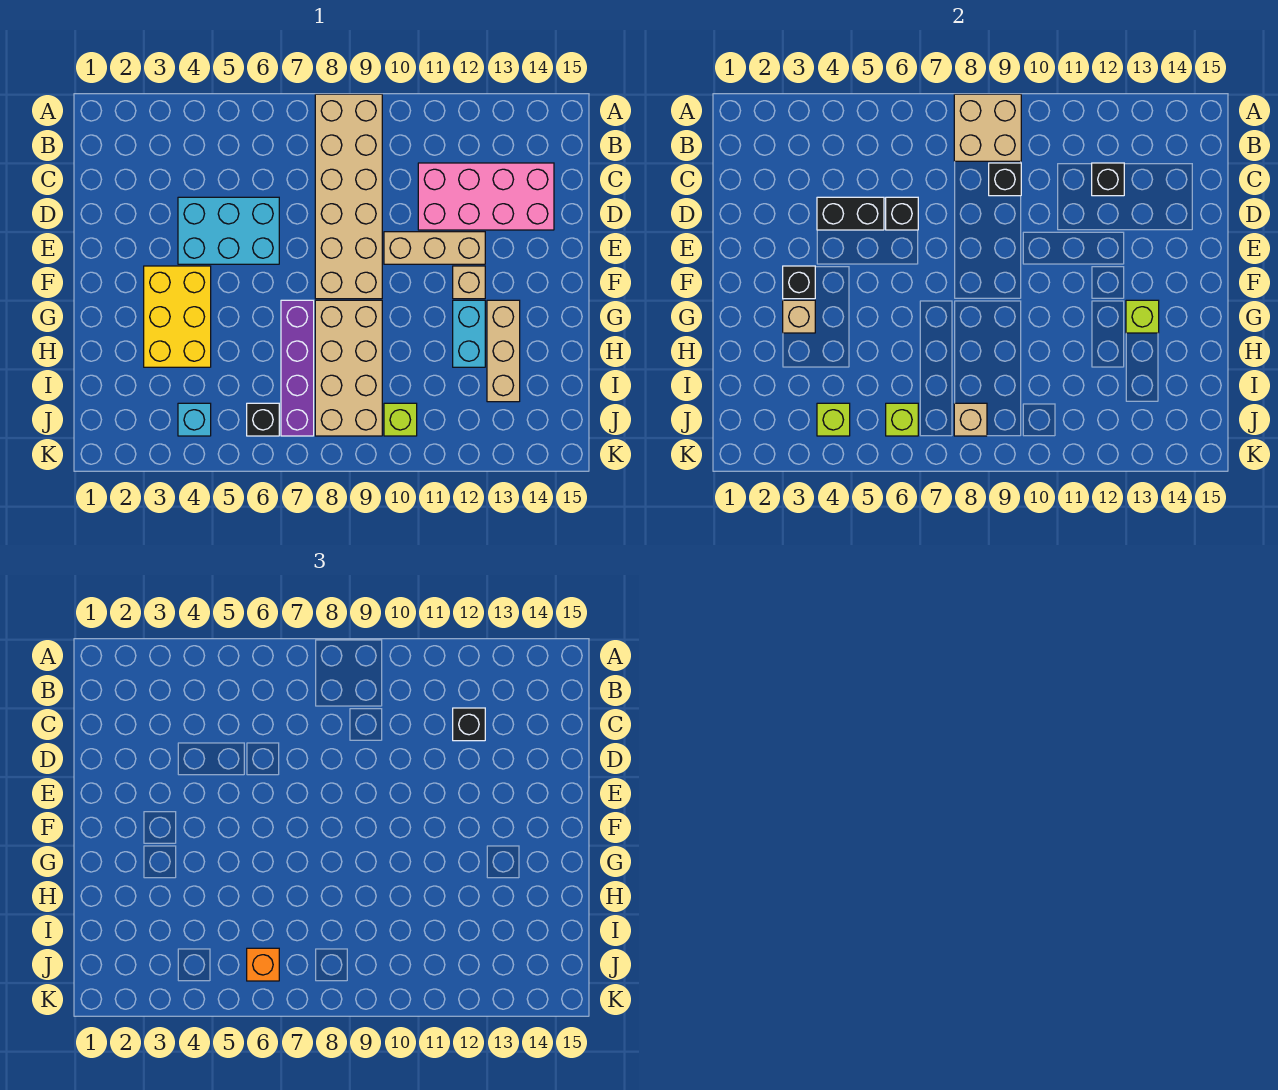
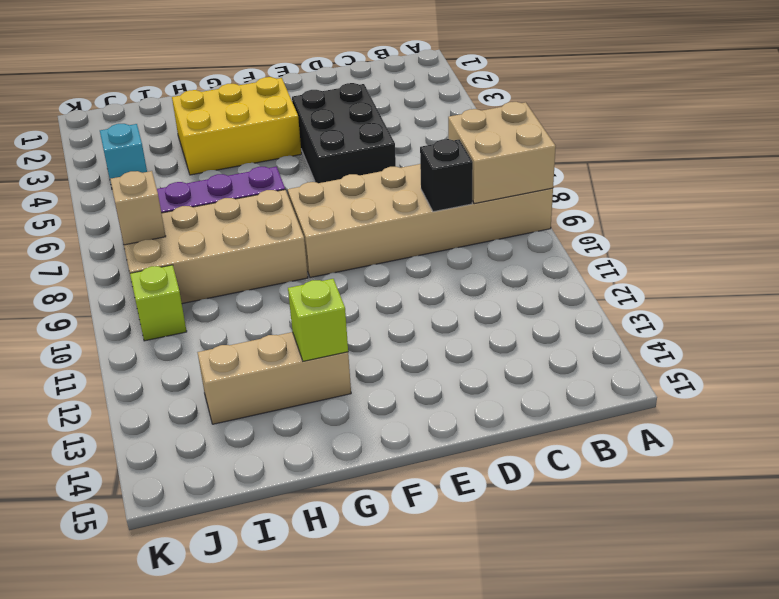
black brick D4:E6 level 1 -> cyan brick D4:E6 level 1
none -> pink brick C11:D14 level 1
none -> tan brick E10:E12 level 1
none -> tan brick F12 level 1

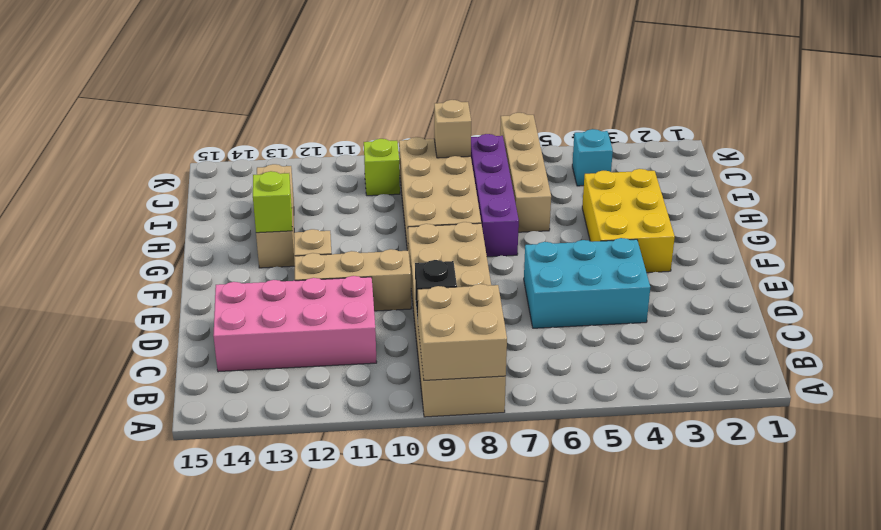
tan brick H6:K6 level 1 -> black brick J6 level 1
none -> cyan brick G12:H12 level 1
none -> black brick C12 level 2
none -> black brick D4:D5 level 2

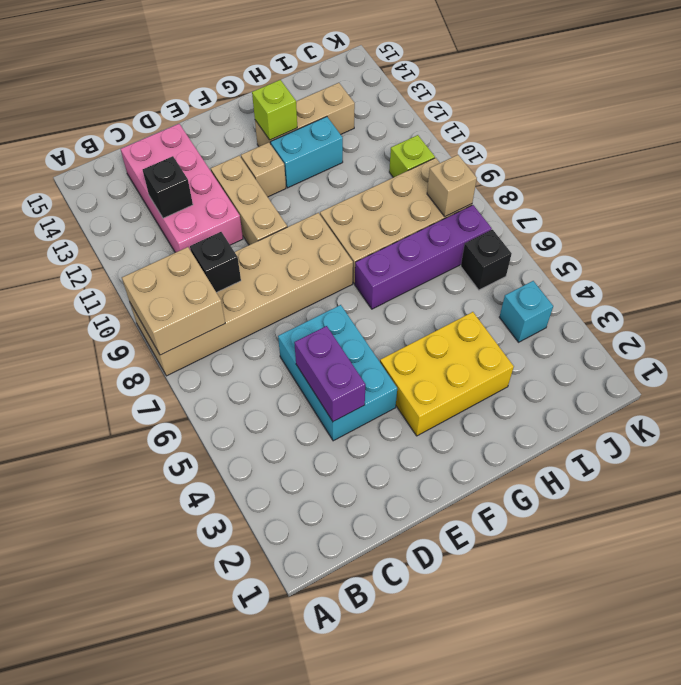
purple brick D4:D5 level 2 -> black brick D4:D5 level 2
none -> black brick D6 level 2
none -> black brick F3 level 2
none -> tan brick G3 level 2

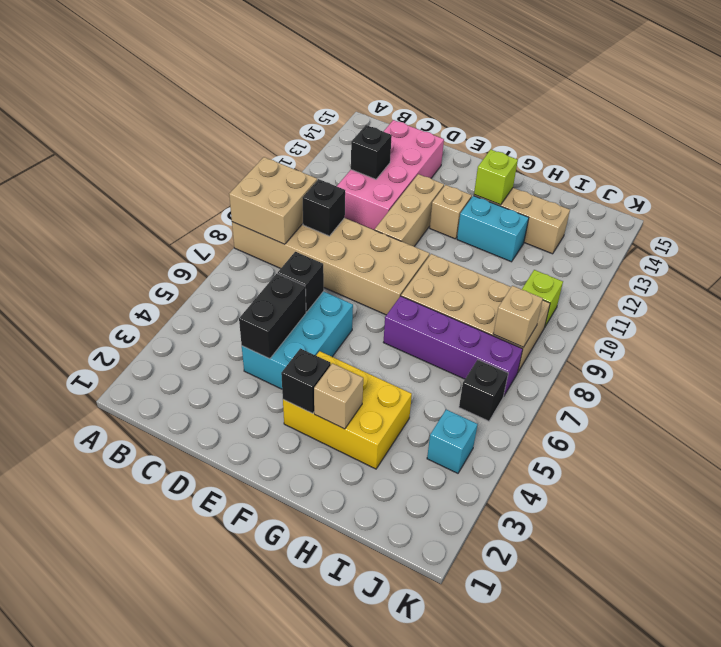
none -> lime brick J4 level 2
none -> lime brick J6 level 2
none -> black brick C12 level 3

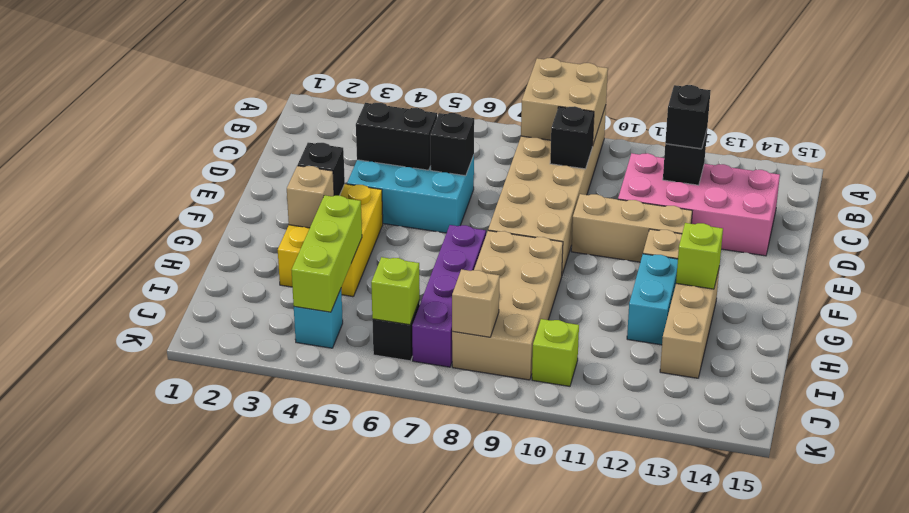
lime brick H4:J4 level 2 -> lime brick J4 level 2
none -> orange brick J6 level 3

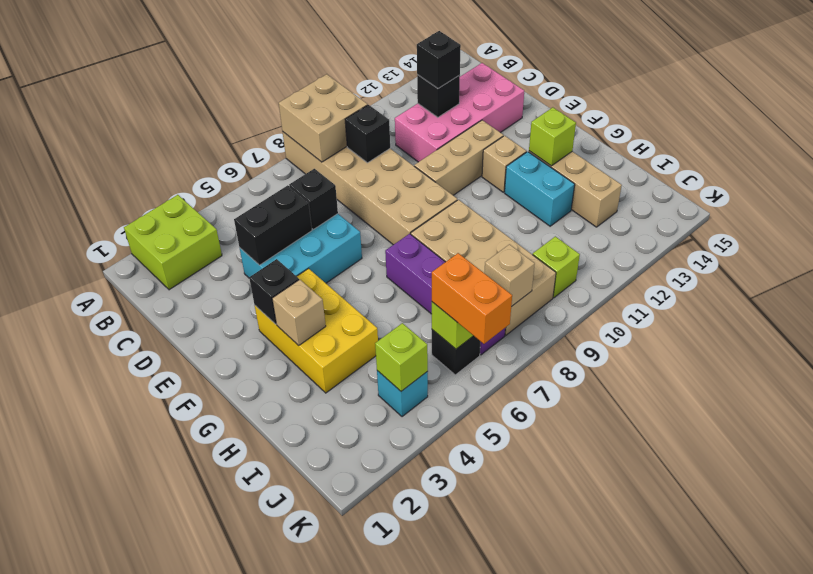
lime brick A2:B3 level 1 -> none
orange brick J6:K6 level 3 -> orange brick J6 level 3

